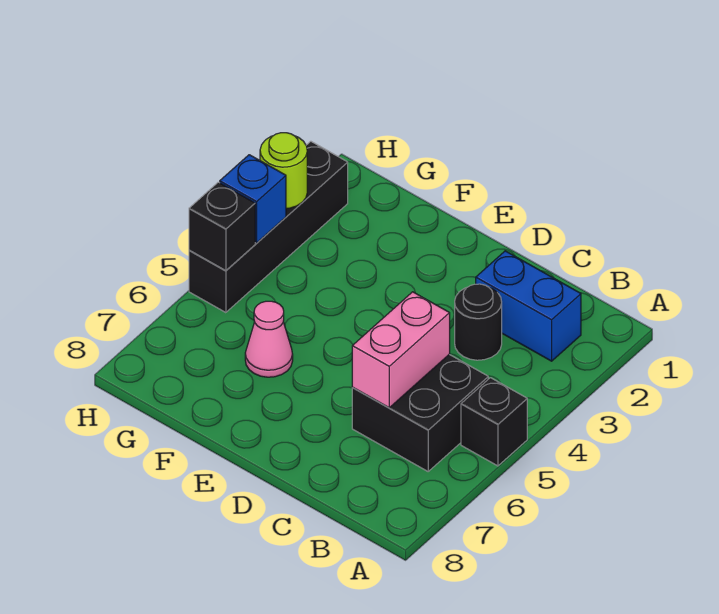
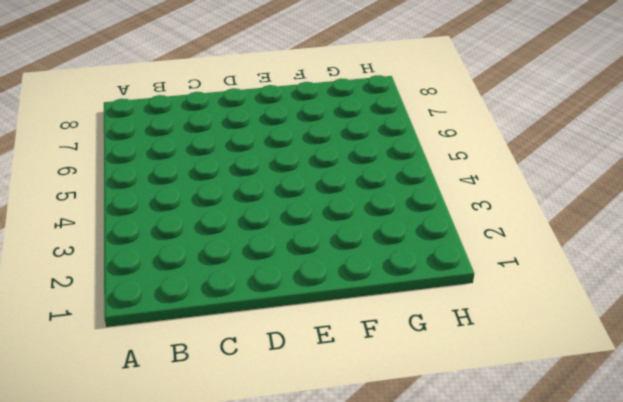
none -> black brick A5 level 1
none -> blue brick B2:C2 level 1

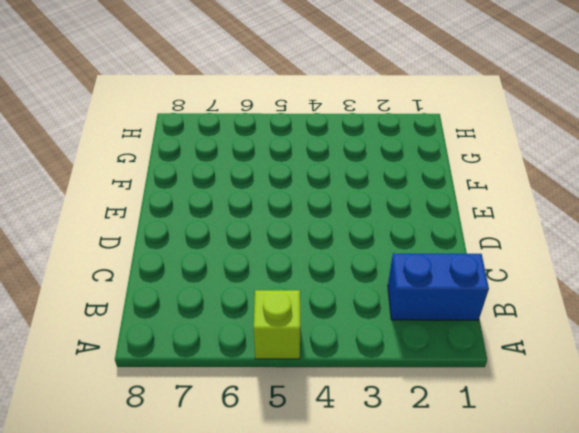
lime brick A5 level 1 -> black brick A5 level 1
blue brick B1:B2 level 1 -> blue brick B2:C2 level 1
none -> black brick B5:C6 level 1
none -> black round brick C3 level 1

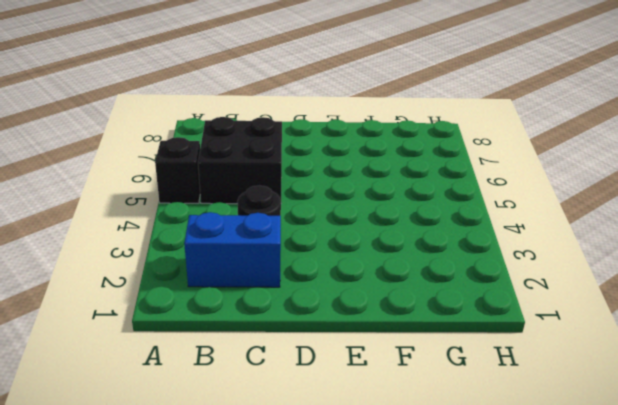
none -> pink cone F6 level 1
none -> black brick H2:H5 level 1

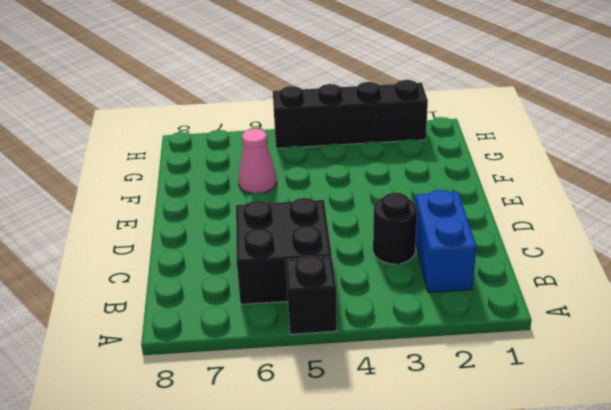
none -> pink brick C5:C6 level 2
none -> lime round brick H3 level 2

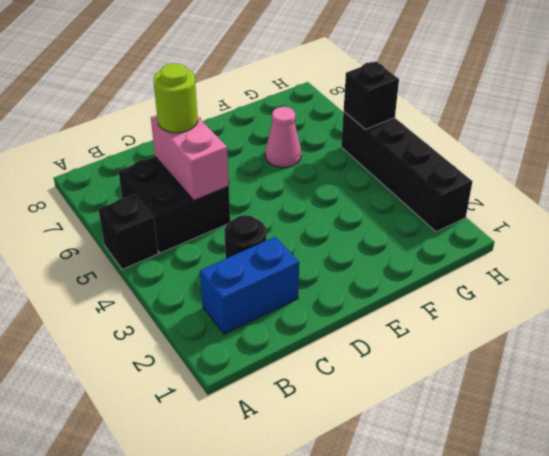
lime round brick C6 level 3 -> lime round brick H3 level 2
none -> blue brick H4 level 2

